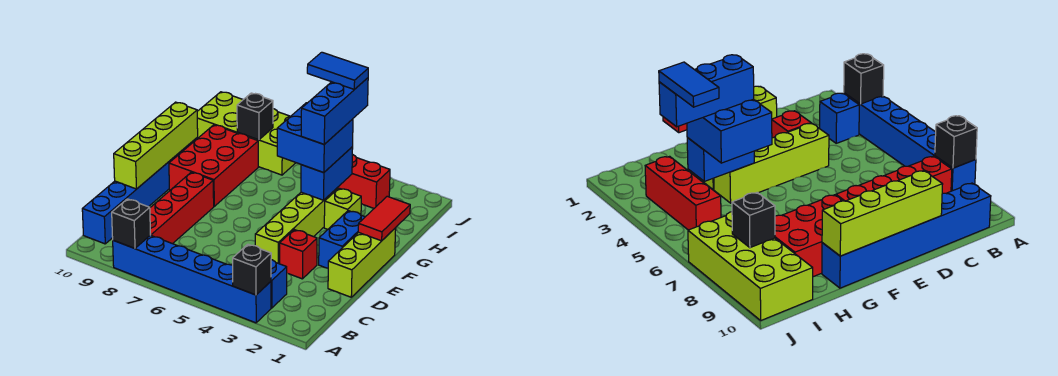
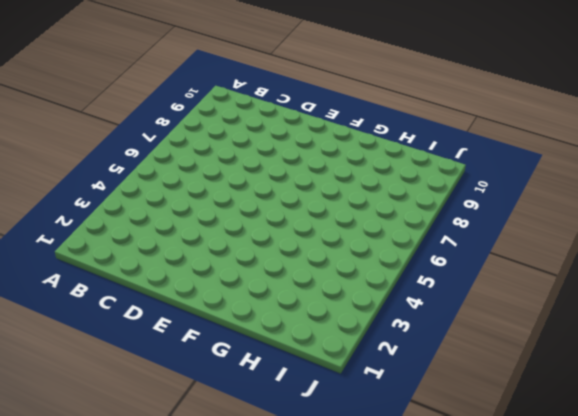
none -> blue brick A3:A8 level 1
none -> blue brick B3 level 1
none -> red brick B8:E8 level 1

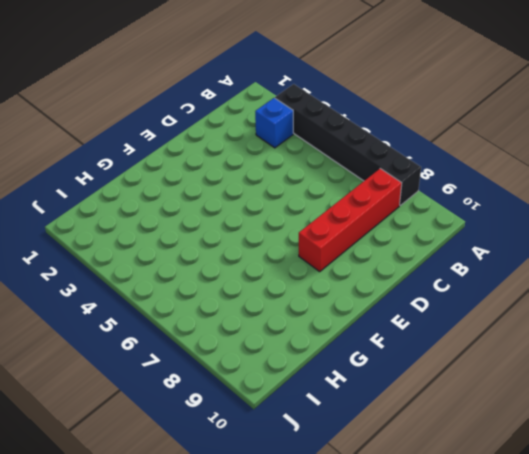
black brick A3:A8 level 1 -> blue brick A3:A8 level 1
none -> blue brick B10:G10 level 1
none -> lime brick D1:F1 level 1
none -> red brick D3 level 1

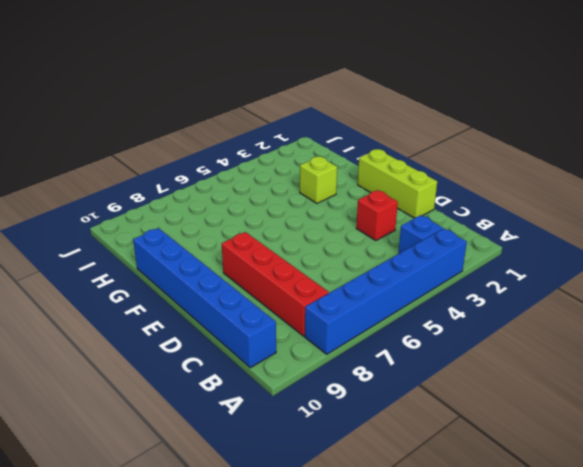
none -> lime brick D4:G4 level 1
none -> blue brick E2:F2 level 1
none -> red brick F8:H9 level 1

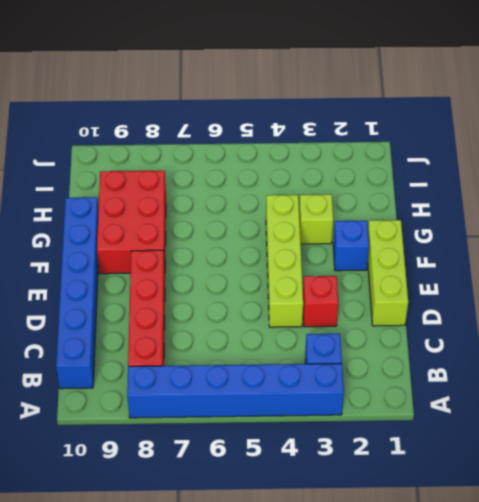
blue brick F2 level 1 -> blue brick E2:F2 level 1
none -> red brick I3:I5 level 1
none -> lime brick I7:J10 level 1
none -> black brick A3 level 2

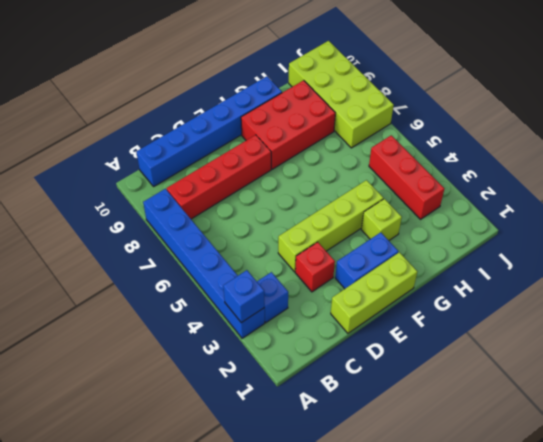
blue brick A3 level 2 -> black brick A3 level 2
none -> black brick A8 level 2
none -> lime brick D10:G10 level 2
none -> red tile F1:G1 level 2

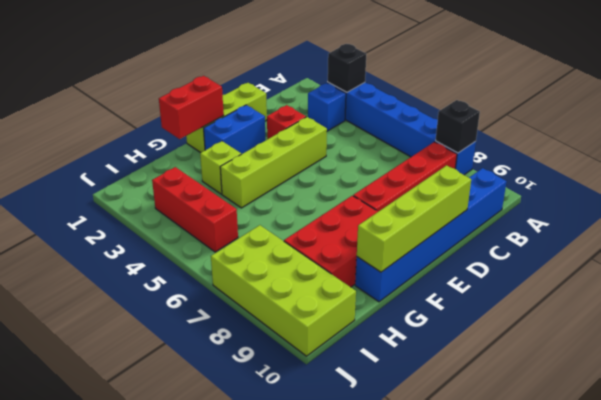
red brick F1:G1 level 2 -> red tile F1:G1 level 2
none -> blue brick G4:H4 level 2
none -> black brick I8 level 2
none -> blue brick G4:H5 level 3

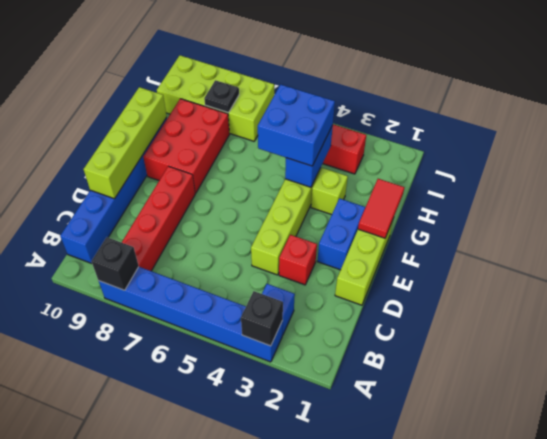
black plate I8 level 2 -> black brick I8 level 2
none -> blue brick G4:I4 level 4
none -> blue tile I4:I5 level 5

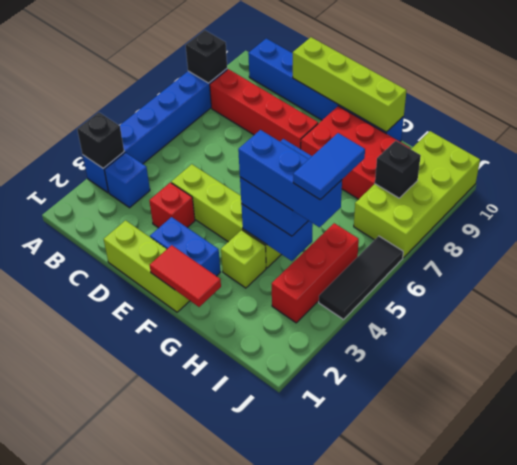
black tile J4:J6 level 1 -> none

